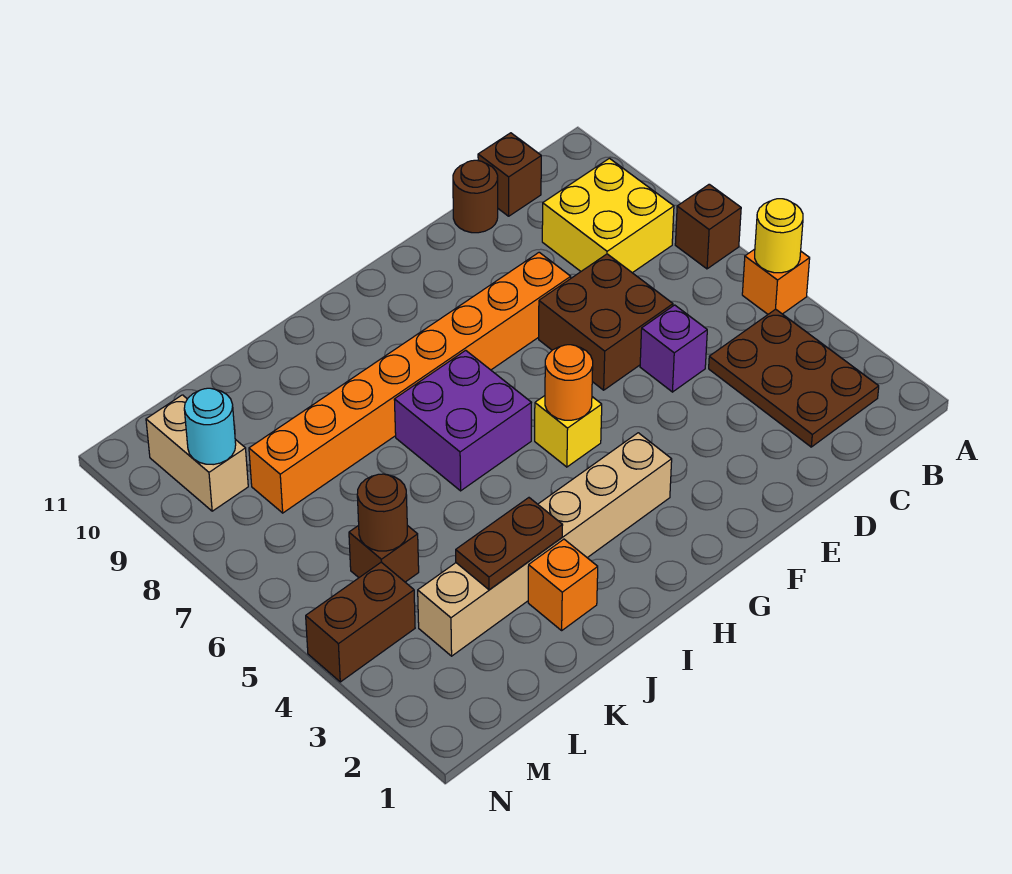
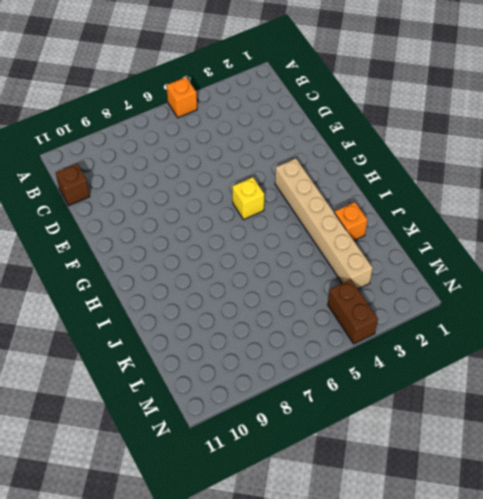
none -> brown brick A7 level 1
none -> brown plate B2:C4 level 1
none -> yellow brick B8:C9 level 1

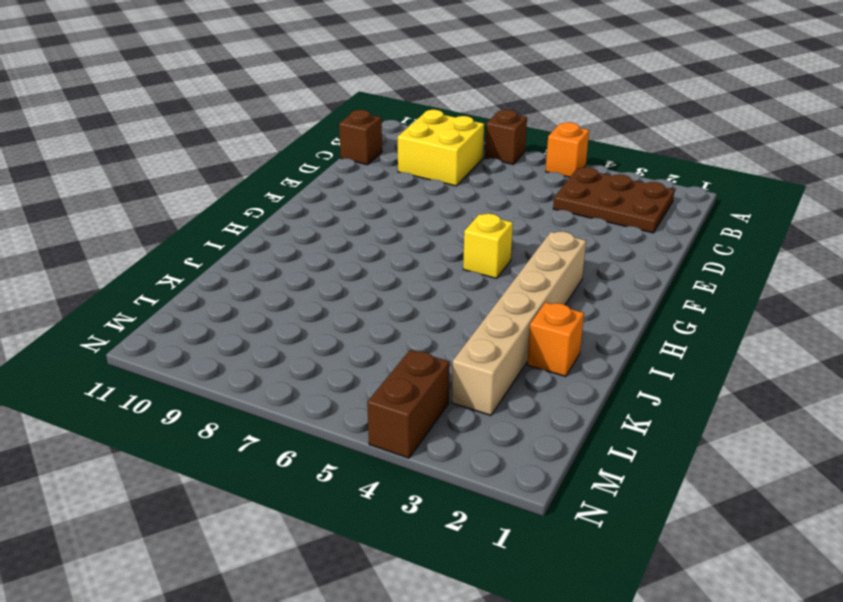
none -> purple brick D5 level 1
none -> brown brick D6:E7 level 1
none -> brown round brick D11 level 1

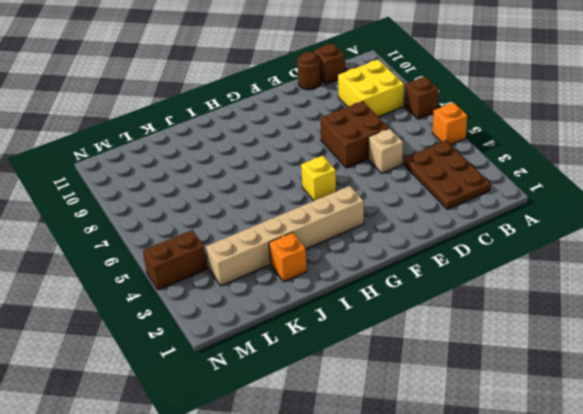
tan brick D5 level 1 -> purple brick D5 level 1
none -> orange brick E8:L8 level 1
none -> purple brick H6:I7 level 1
none -> brown brick L5 level 1

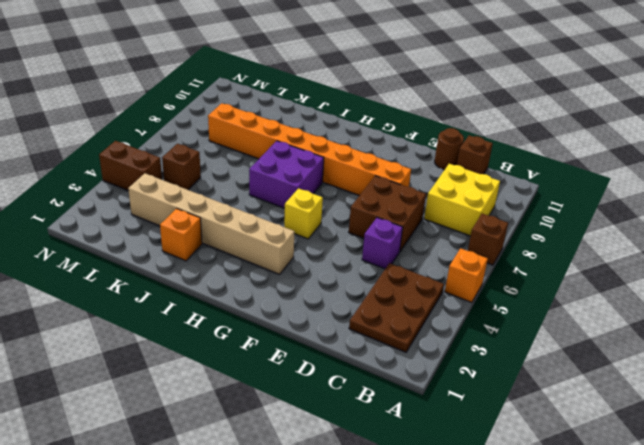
none -> tan brick M9:M10 level 1
none -> yellow round brick A5 level 2
none -> orange round brick G5 level 2

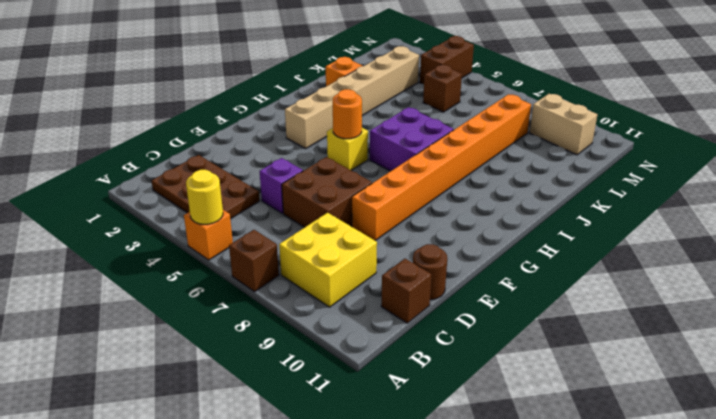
none -> brown plate J3:K3 level 2
none -> brown round brick L5 level 2
none -> cyan round brick M9 level 2

